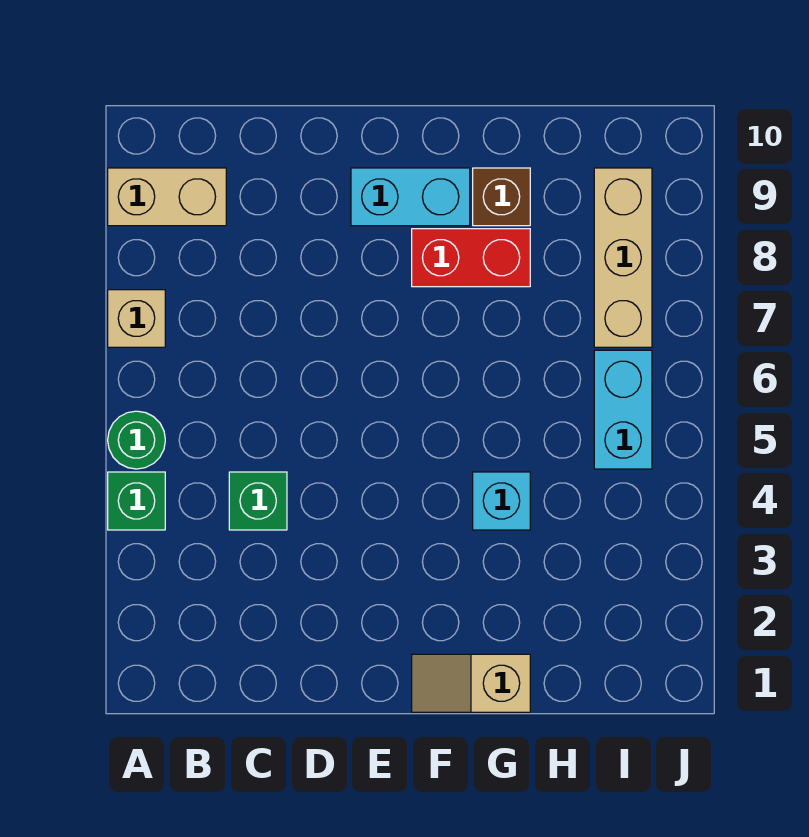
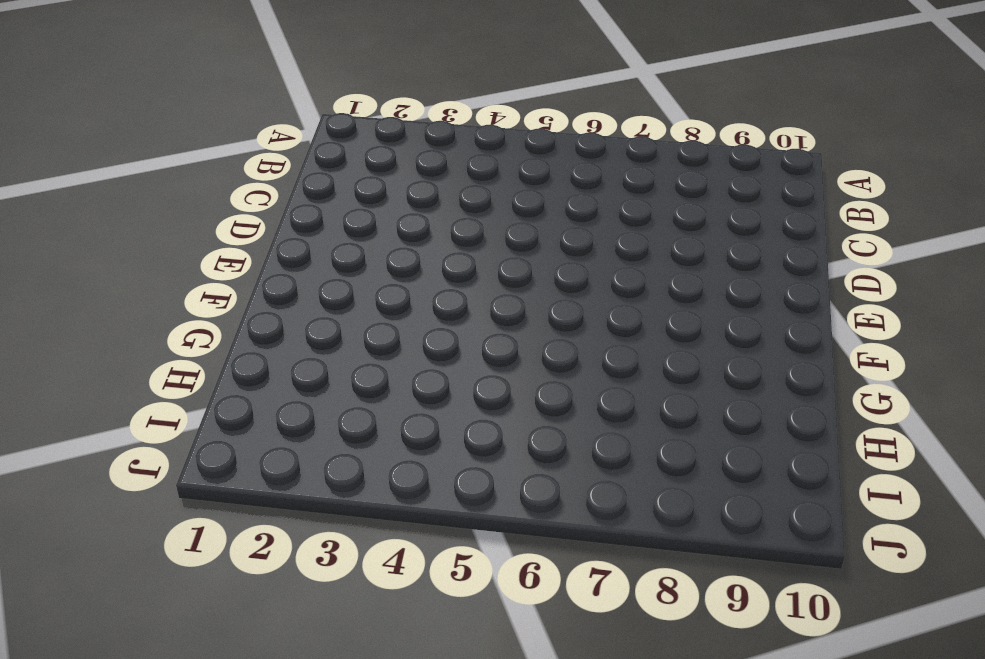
none -> green brick A4 level 1
none -> green round brick A5 level 1
none -> tan brick A7 level 1

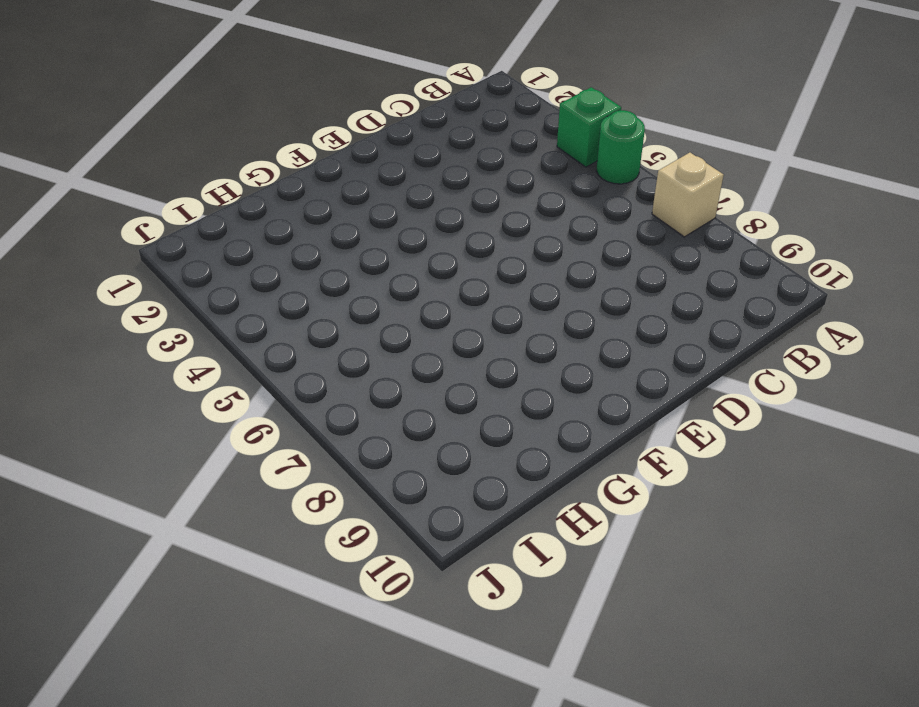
none -> tan brick A9:B9 level 1
none -> green brick C4 level 1
none -> cyan brick E9:F9 level 1

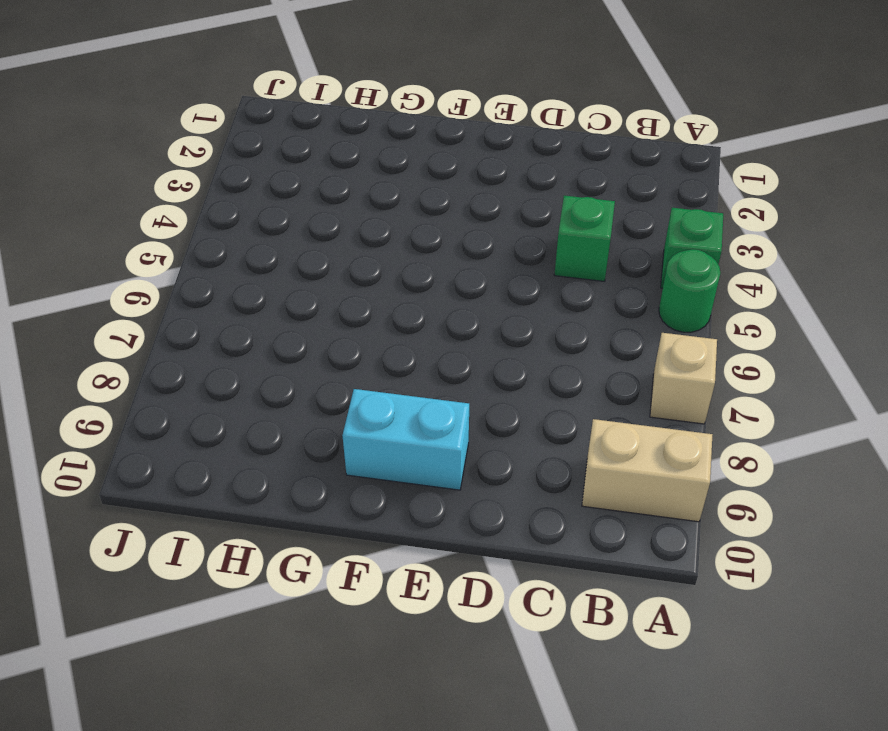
none -> tan slope F1:G1 level 1 top G
none -> red brick F8:G8 level 1
none -> cyan brick G4 level 1

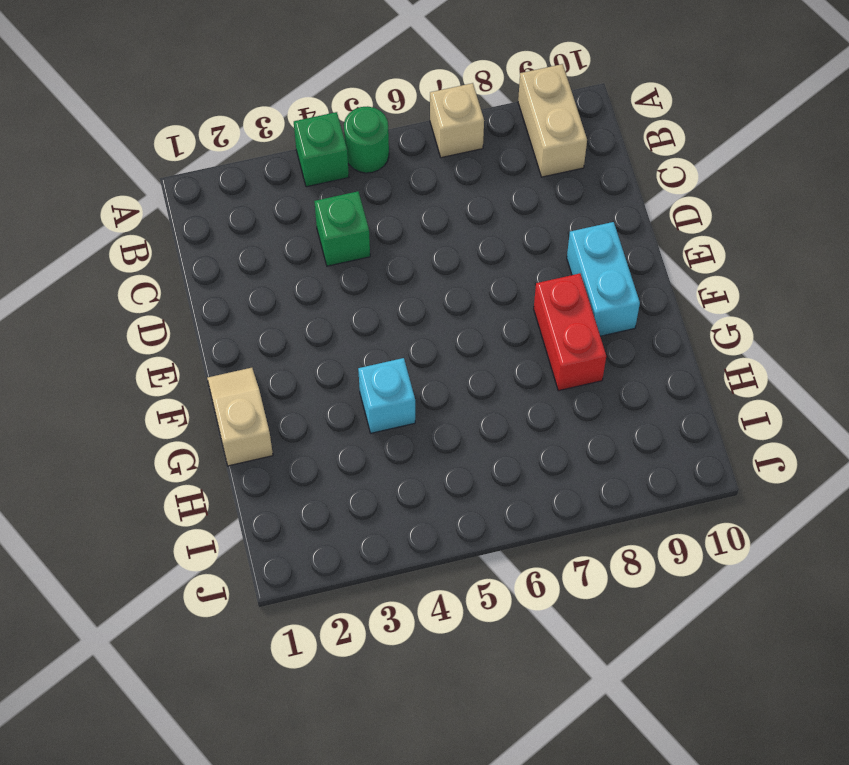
none -> brown brick G9 level 1
none -> cyan brick I5:I6 level 1
none -> tan brick I7:I9 level 1

